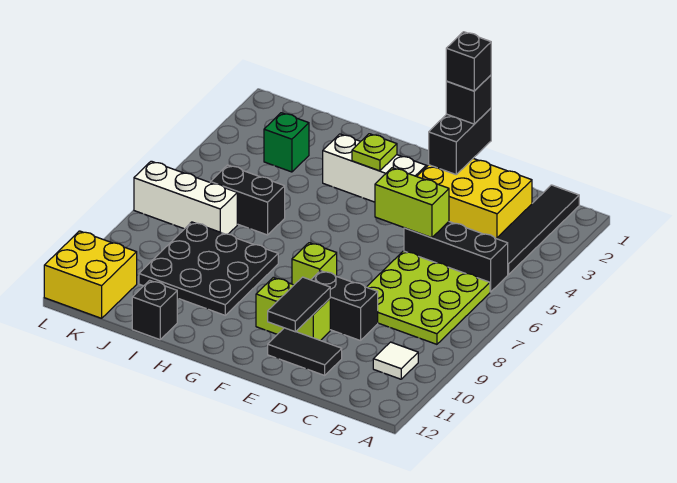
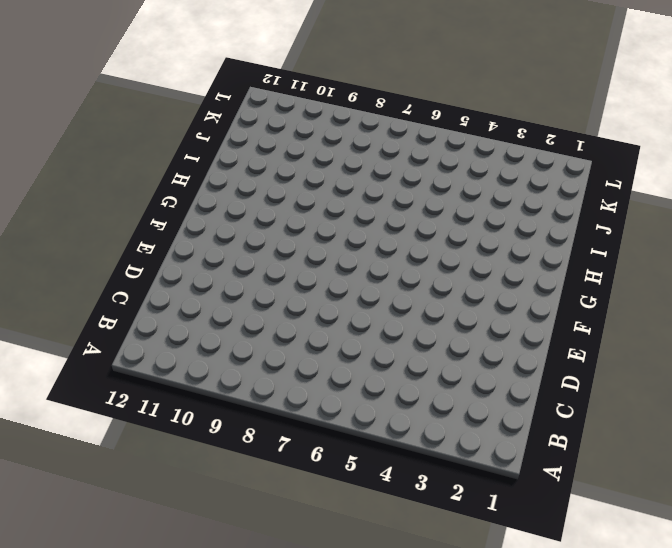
none -> black tile B1:B4 level 1
none -> black brick B5:D5 level 1
none -> lime plate B6:D8 level 1

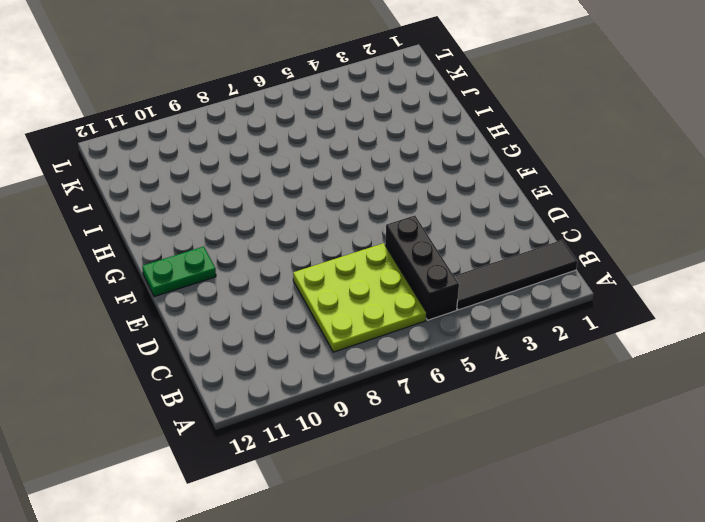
green plate F11:F12 level 1 -> none
none -> white tile B10 level 1
none -> yellow brick C2:E3 level 1
none -> black brick D9:E9 level 1

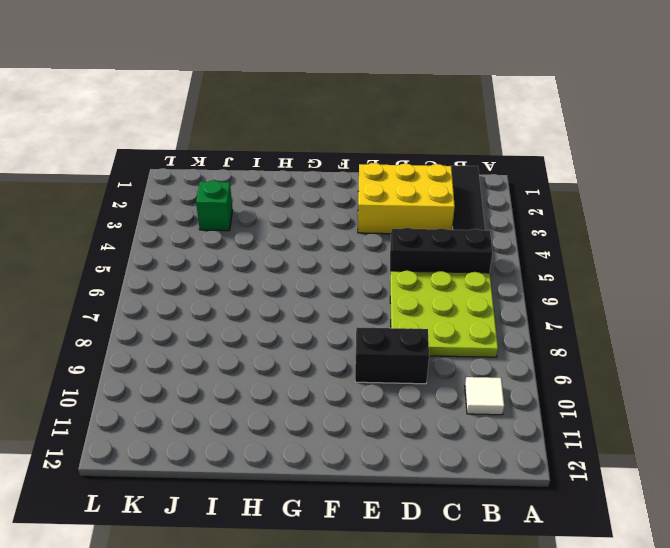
none -> black tile D11:E11 level 1
none -> lime brick E10:F10 level 1
none -> white brick F3:H3 level 1

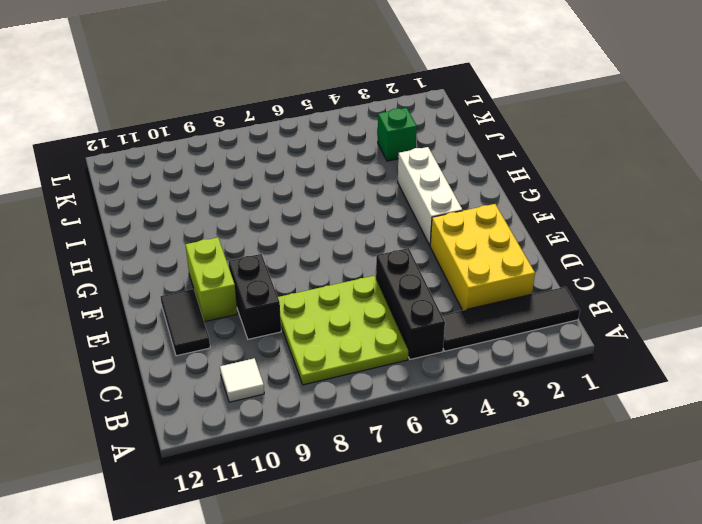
none -> lime brick F8 level 1
none -> black plate H8:J10 level 1
none -> black brick I6:J6 level 1

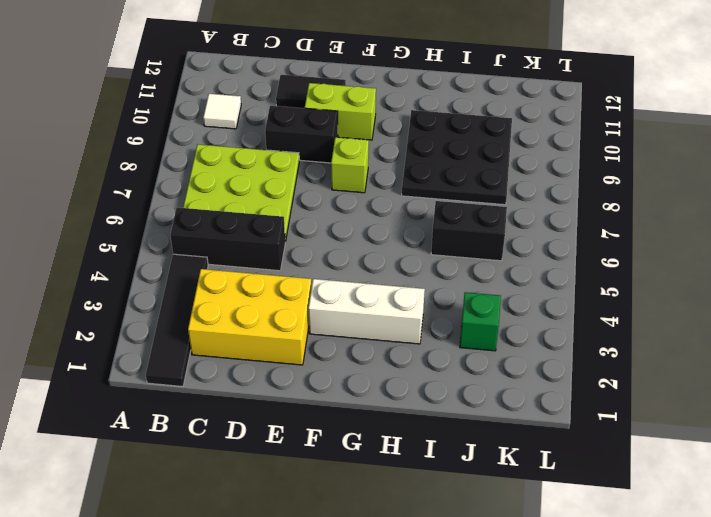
none -> black brick I12 level 1
none -> white brick J7:L7 level 1
none -> yellow brick K11:L12 level 1

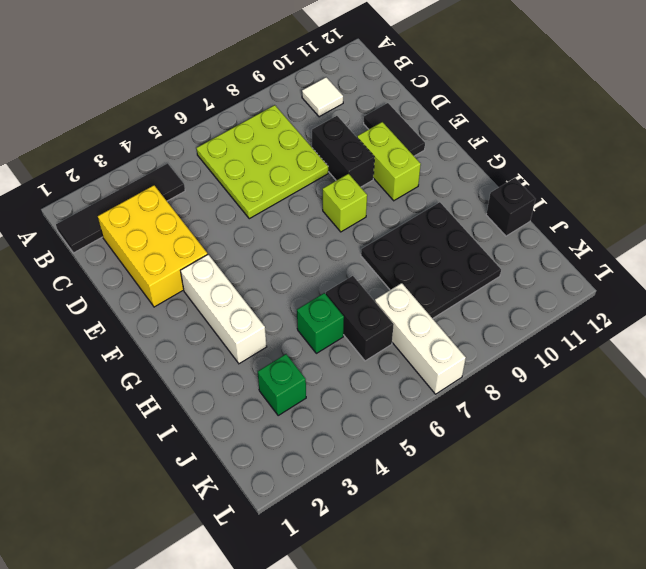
green brick I5 level 1 -> none
none -> black brick B5:D5 level 1
none -> yellow brick K11:L12 level 1
none -> lime brick D5:E5 level 2

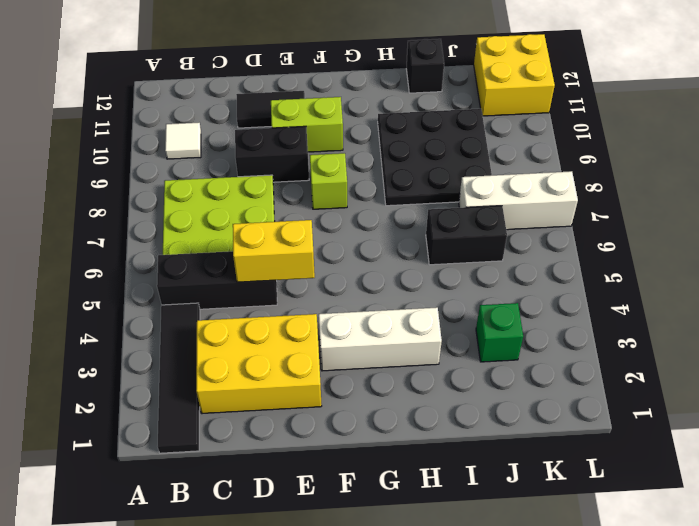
yellow brick D5:E5 level 2 -> lime brick D5:E5 level 2
none -> black brick E1:E2 level 2
none -> black tile E10:E11 level 2
none -> lime plate G3 level 2

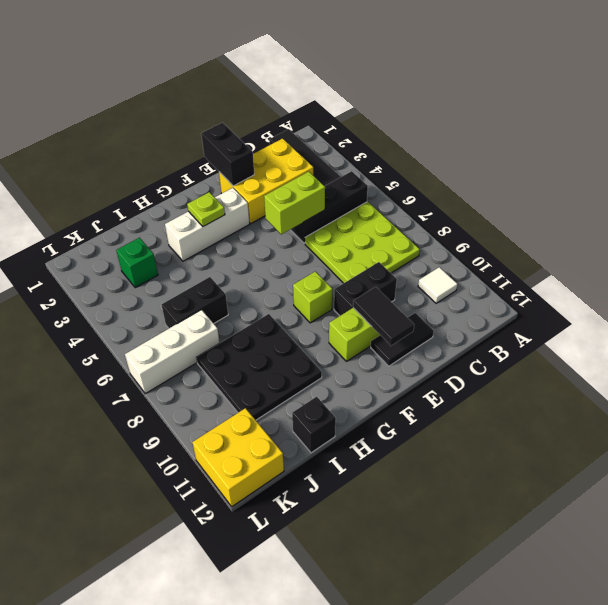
none -> black brick E1 level 3
none -> black brick E1 level 4

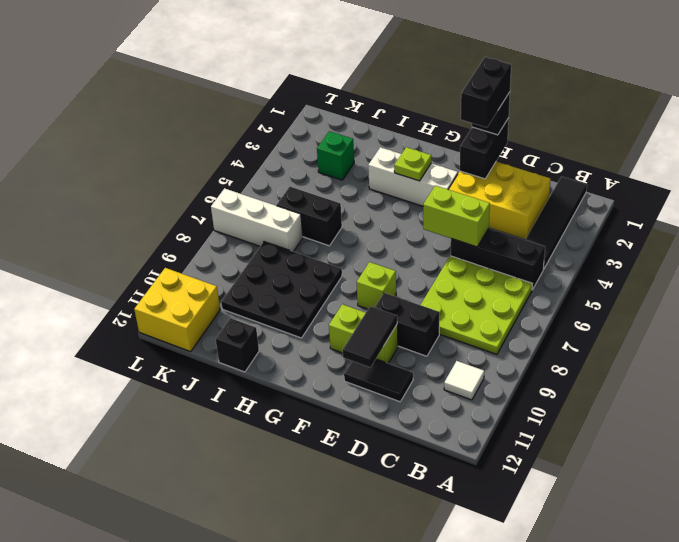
black brick E1:E2 level 4 -> black brick E1 level 4

